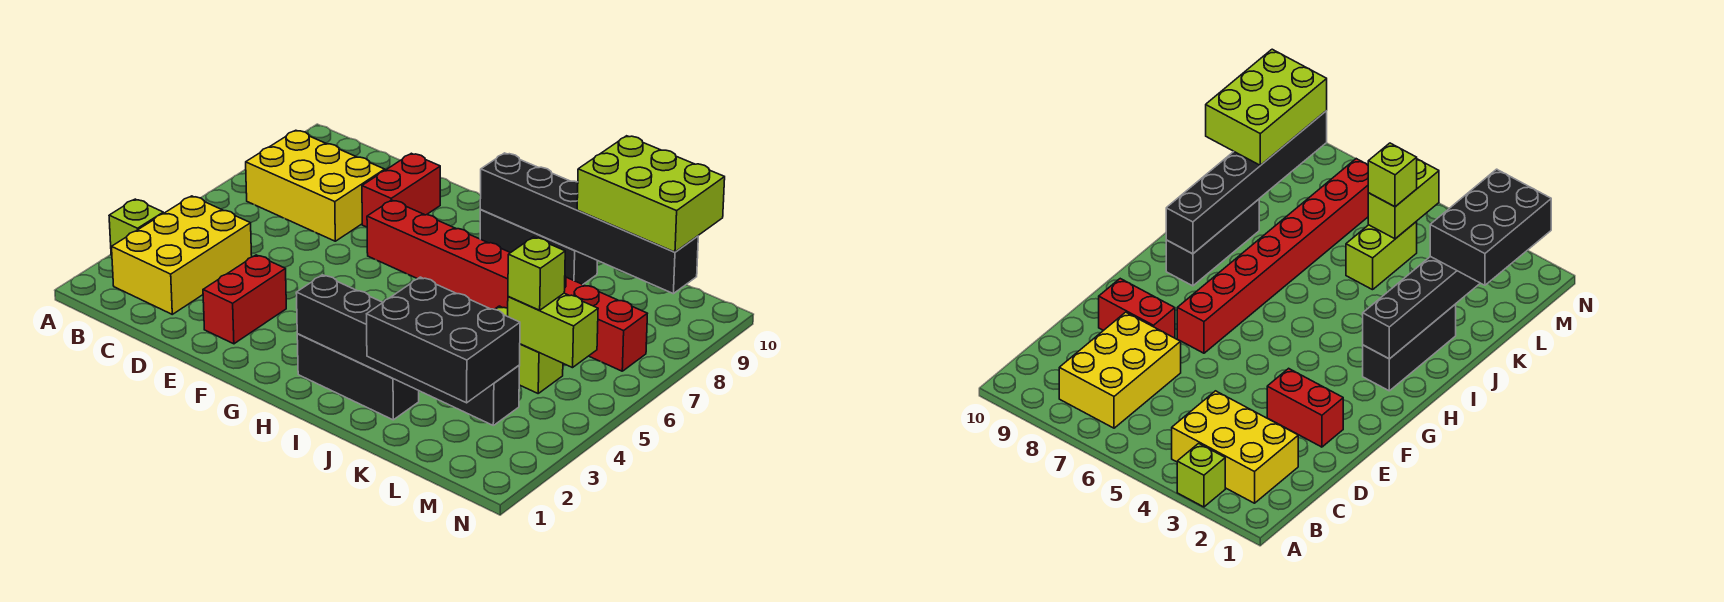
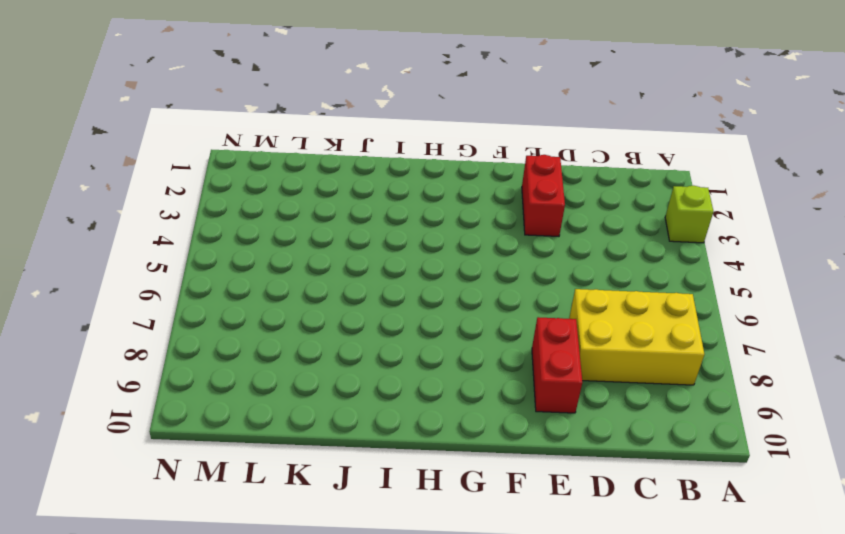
none -> yellow brick B2:C4 level 1
none -> red brick F7:M7 level 1
none -> black brick H2:J2 level 1

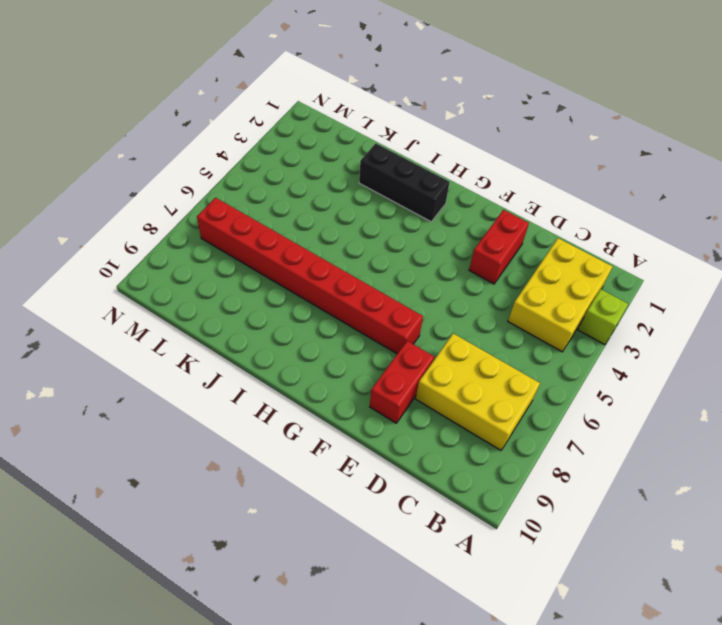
none -> black brick H9:J9 level 1
none -> lime brick K5:L5 level 1
none -> black brick H2:M2 level 2

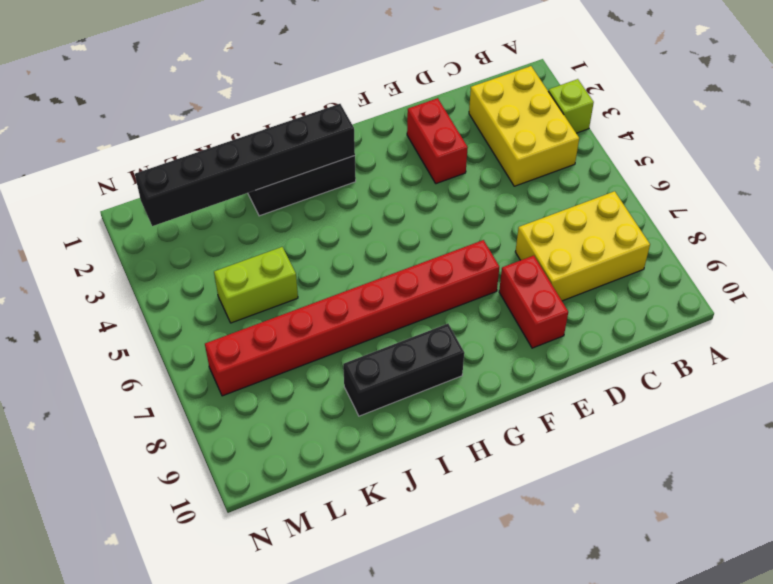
none -> black brick H9:M9 level 2
none -> lime brick L5:M5 level 2
none -> black brick K1:M2 level 3

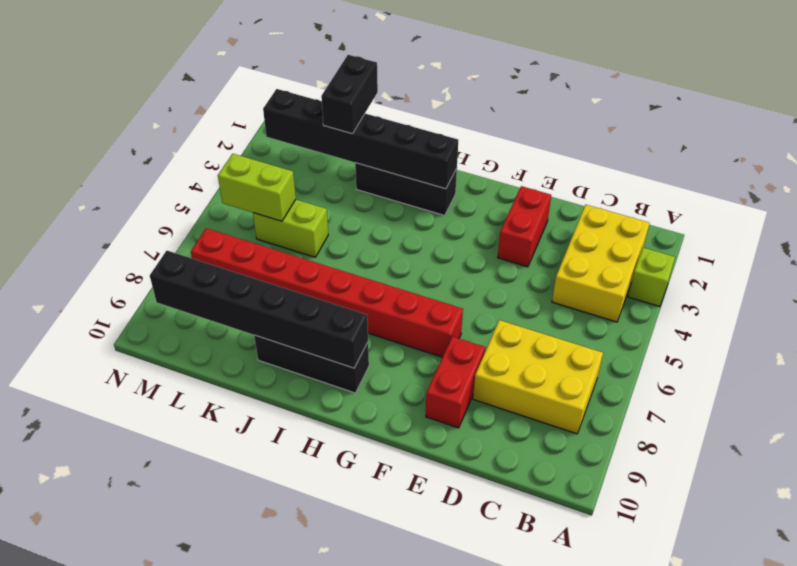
black brick K1:K2 level 3 -> black brick K1:M2 level 3
none -> lime brick K9:M10 level 3
none -> lime brick L5 level 3

